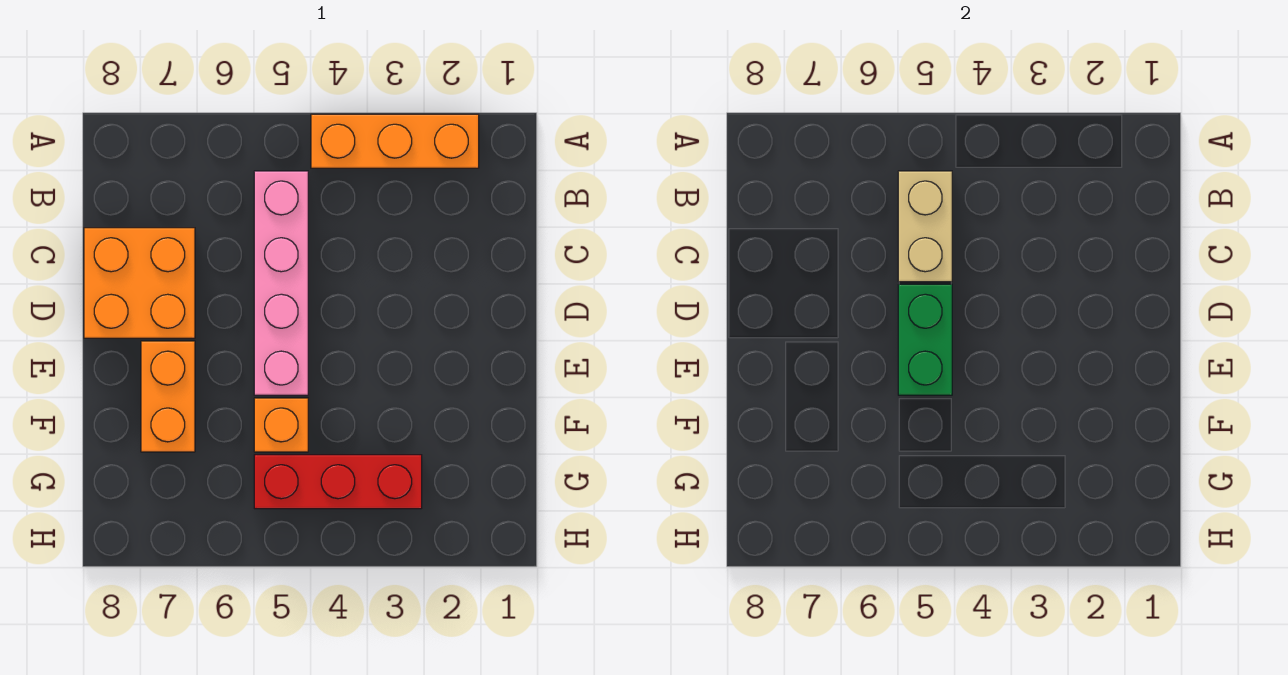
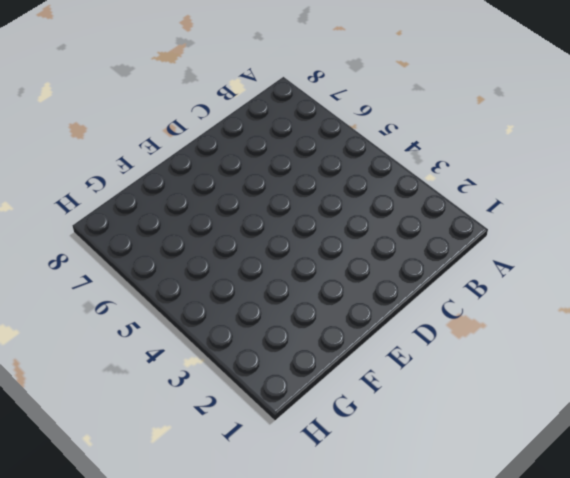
none -> orange brick A2:A4 level 1
none -> pink brick B5:E5 level 1

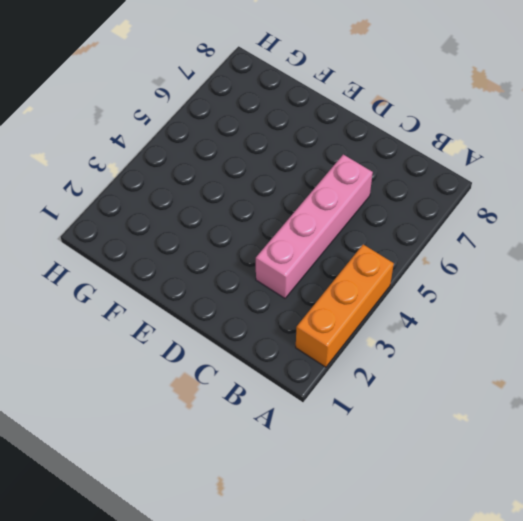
pink brick C3:C6 level 1 -> pink brick B5:E5 level 1
none -> orange brick C7:D8 level 1
none -> orange brick E7:F7 level 1

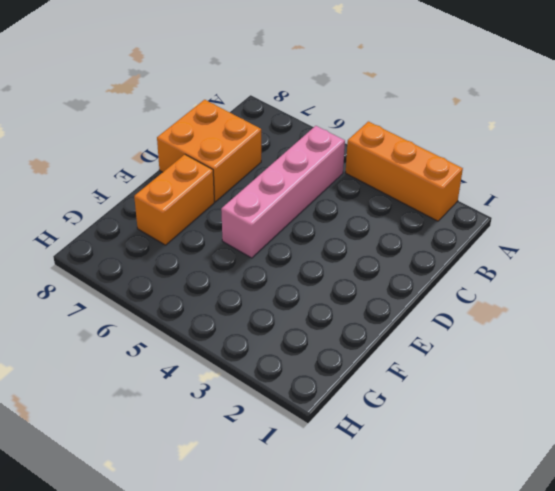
none -> orange brick F5 level 1
none -> red brick G3:G5 level 1

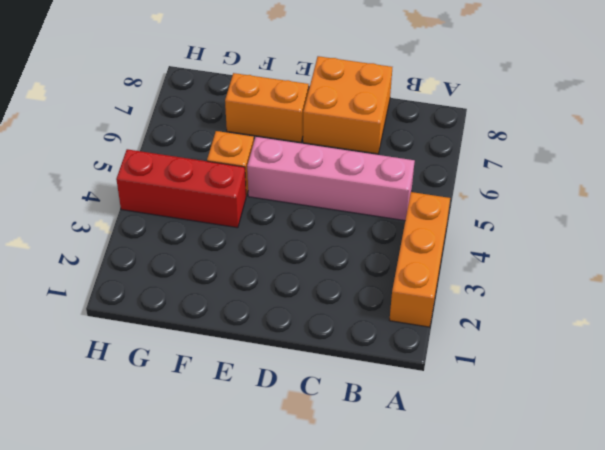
red brick F4:H4 level 1 -> red brick G3:G5 level 1
none -> tan brick B5:C5 level 2
none -> green brick D5:E5 level 2

